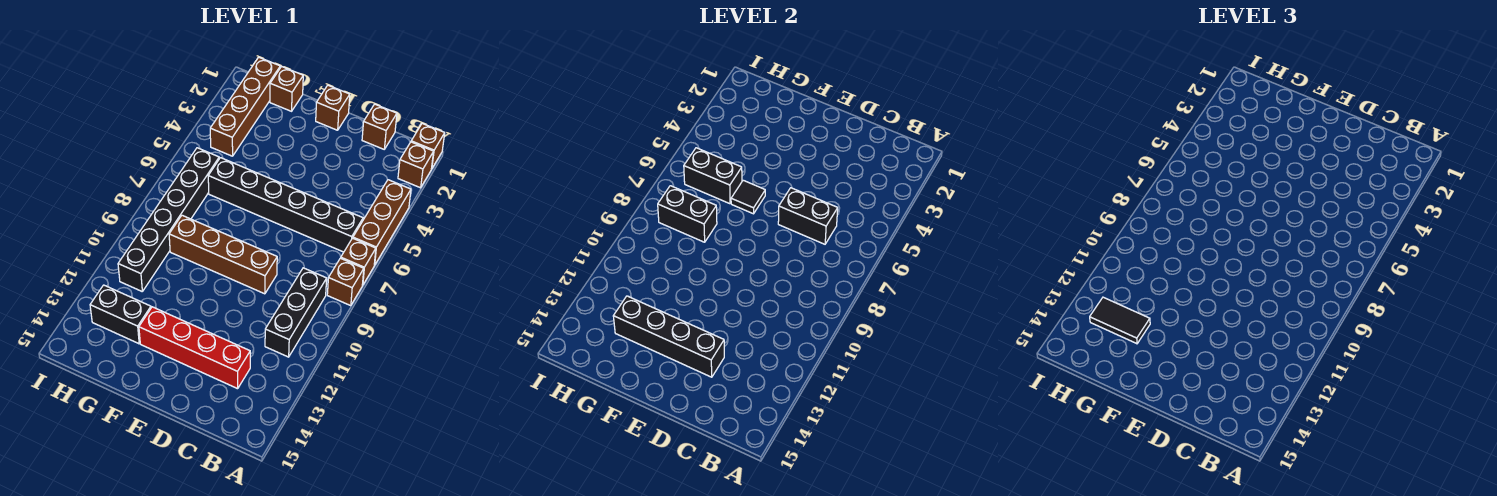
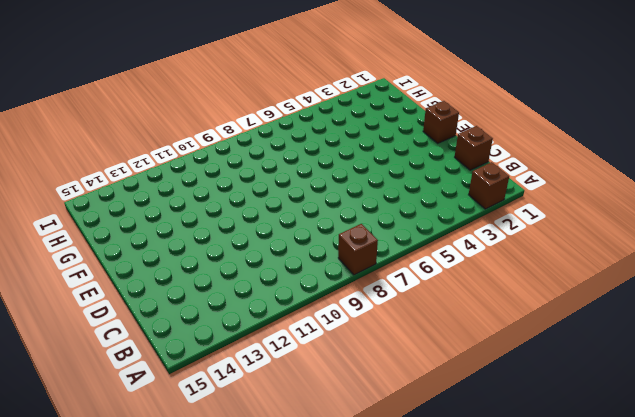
none -> brown brick A1 level 1
none -> brown brick A4:A6 level 1
none -> brown brick A7 level 1

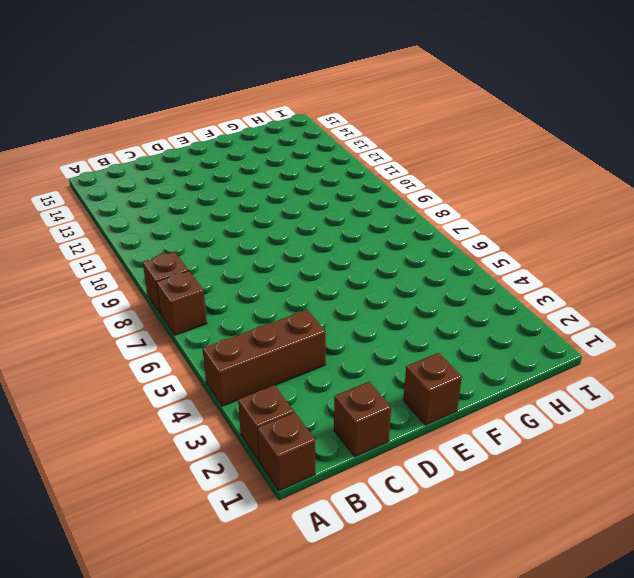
brown brick A4:C4 level 1 -> brown brick A4:A6 level 1
none -> black brick B6:G6 level 1
none -> black brick B9:B11 level 1
none -> red brick C13:F13 level 1

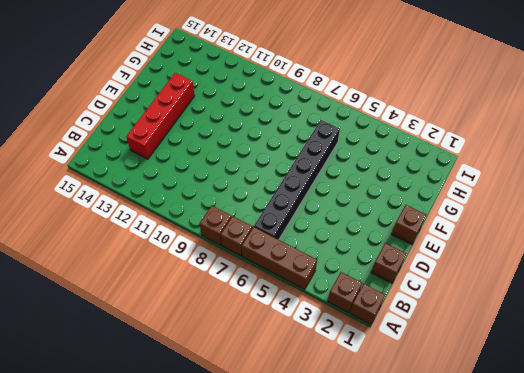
none -> black brick B9:B11 level 1
none -> brown brick D9:G9 level 1
none -> brown brick G1 level 1

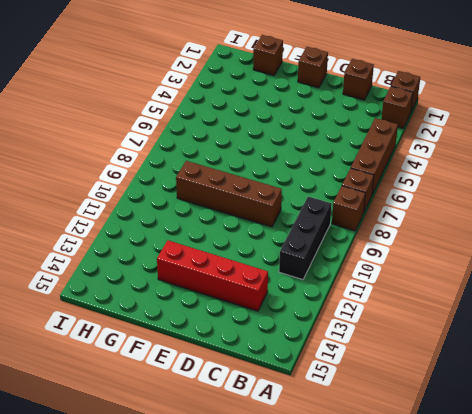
none -> black brick B6:G6 level 1
none -> black brick G13:H13 level 1
none -> brown brick H1:H4 level 1

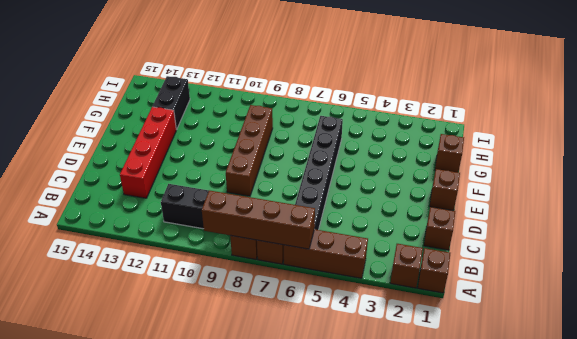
brown brick A6:A9 level 2 -> brown brick H1:H4 level 1
none -> black brick H6:H11 level 1
none -> black brick C6:D6 level 2
none -> black brick D13:G13 level 2

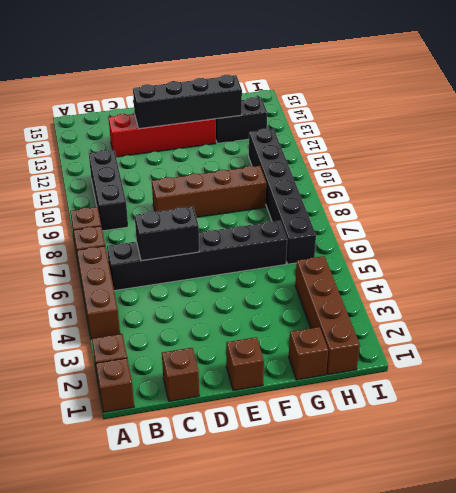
none -> black tile F6 level 2
none -> black brick G6:H6 level 2
none -> black brick G8:H8 level 2

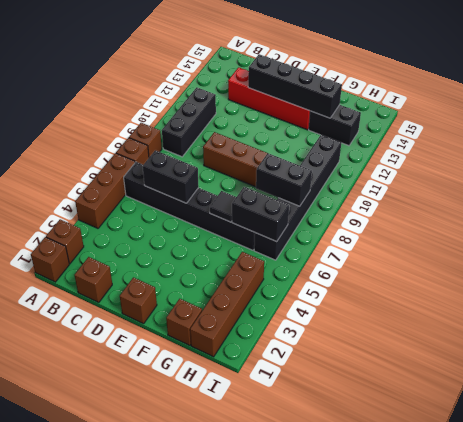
none -> black tile G13:H13 level 3

